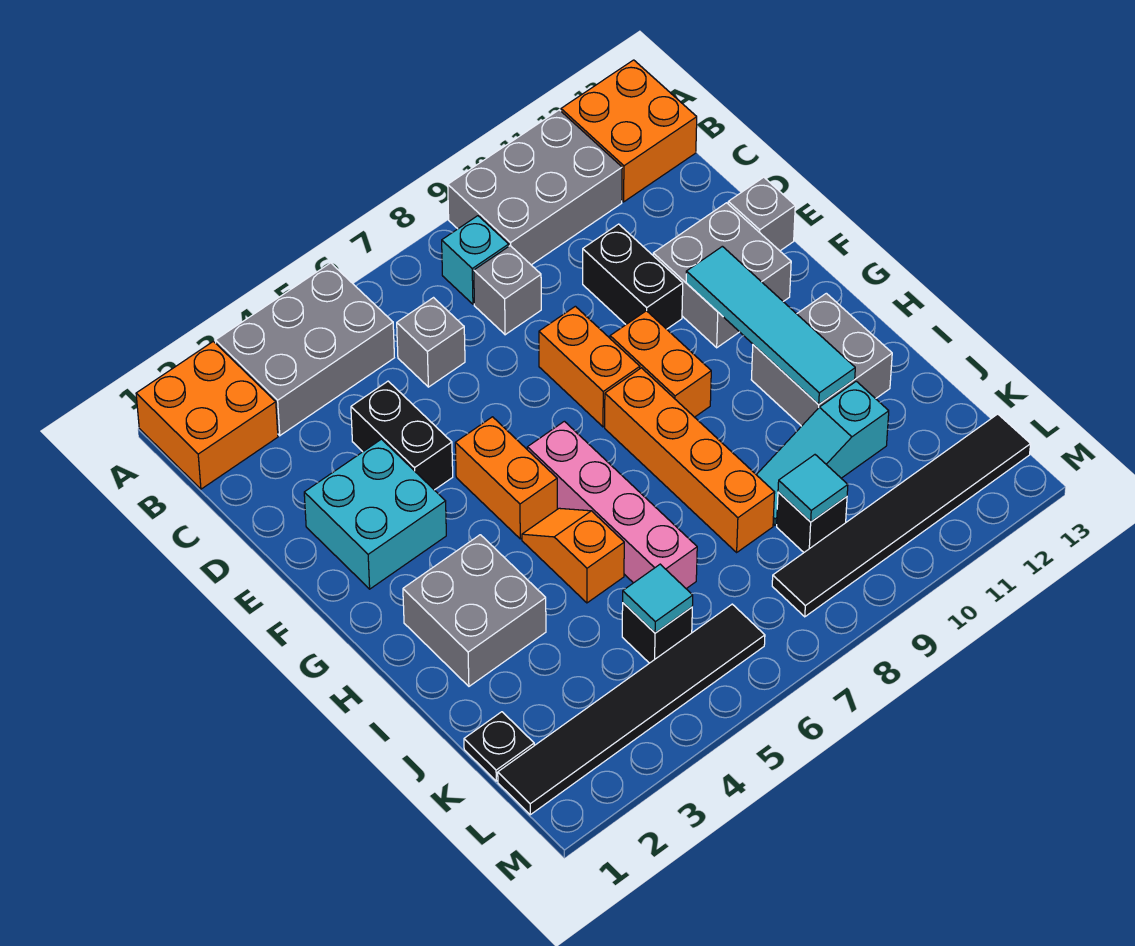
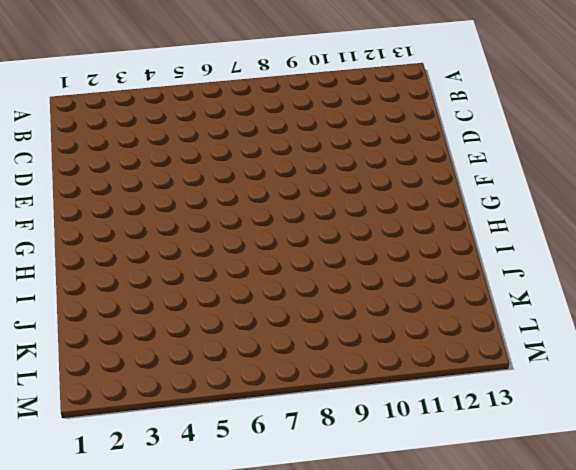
none -> orange brick A1:B2 level 1
none -> grey brick A3:B5 level 1
none -> grey brick A9:B11 level 1

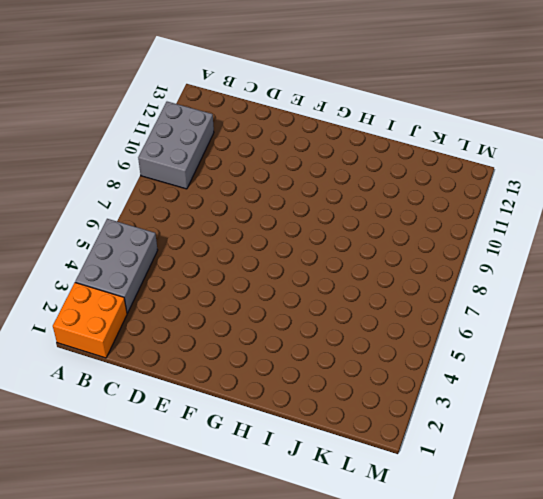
none -> orange brick A12:B13 level 1
none -> cyan brick B8 level 1
none -> grey brick C6 level 1

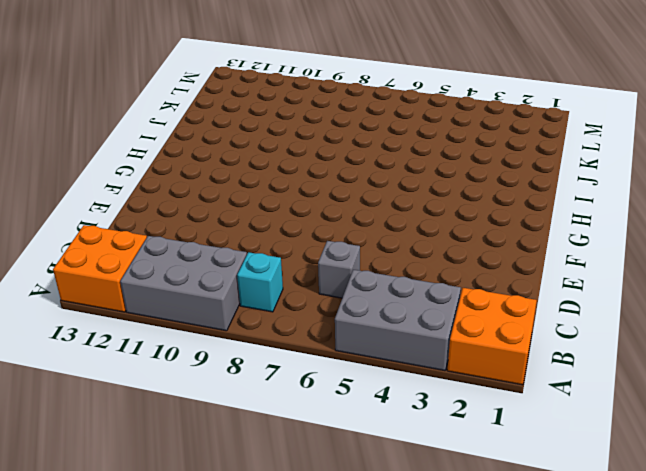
none -> grey brick C8 level 1
none -> black brick D4:E4 level 1
none -> black brick D10:E10 level 1

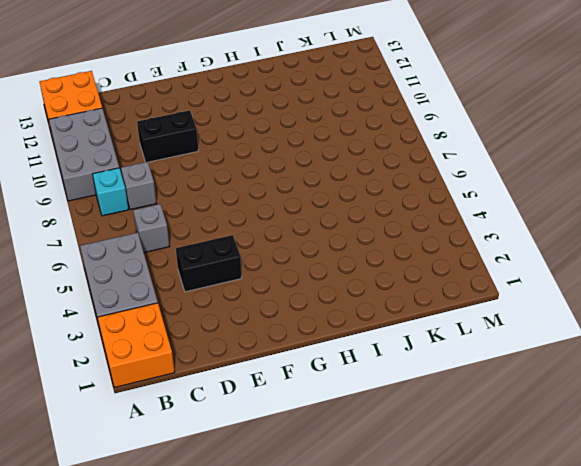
none -> cyan brick E2:F3 level 1
none -> orange brick E8:F8 level 1
none -> grey brick E11:F12 level 1

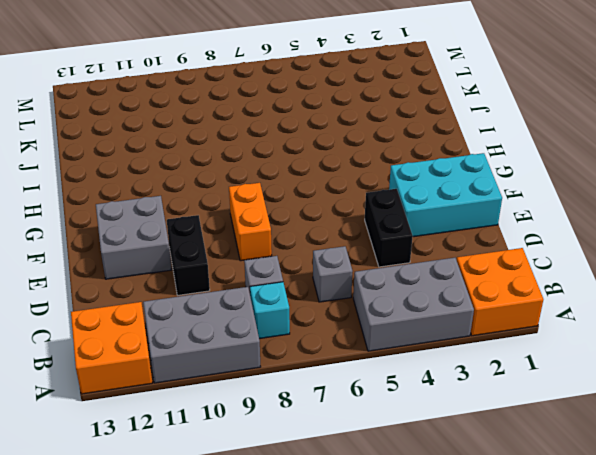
cyan brick E1:F3 level 1 -> cyan brick E2:F3 level 1
none -> grey brick E13 level 1
none -> orange brick F5:G5 level 1
none -> orange brick F9:G9 level 1

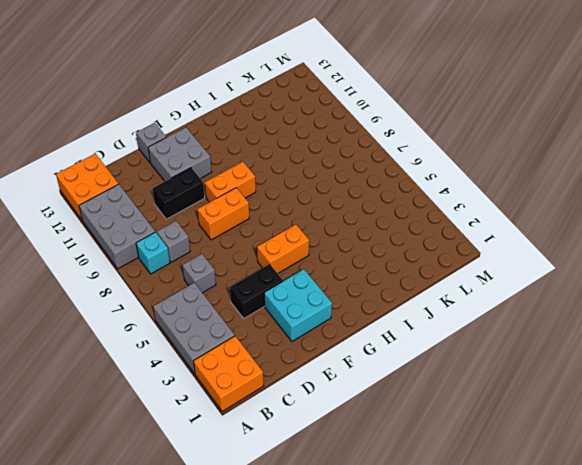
none -> pink brick G6:J6 level 1
none -> orange brick G8:J8 level 1
none -> grey brick H2:I3 level 1

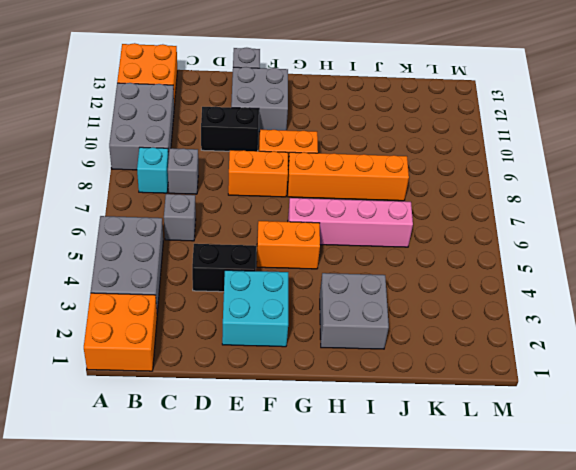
none -> orange slope H5:I5 level 1 top I
none -> grey brick H11:I12 level 1
none -> cyan slope J9:J11 level 1 top 11

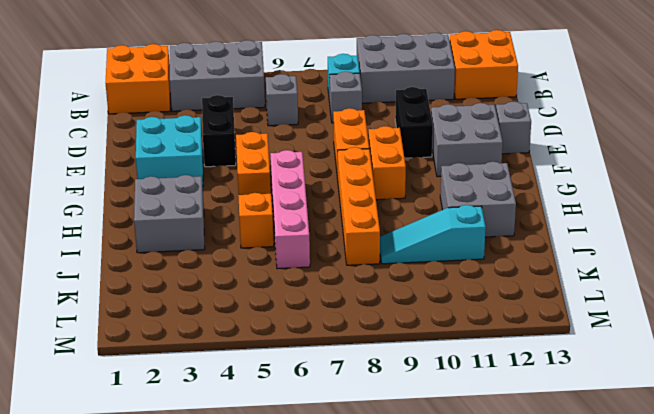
none -> black plate K1 level 1
none -> black brick K5 level 1
none -> black brick K9 level 1

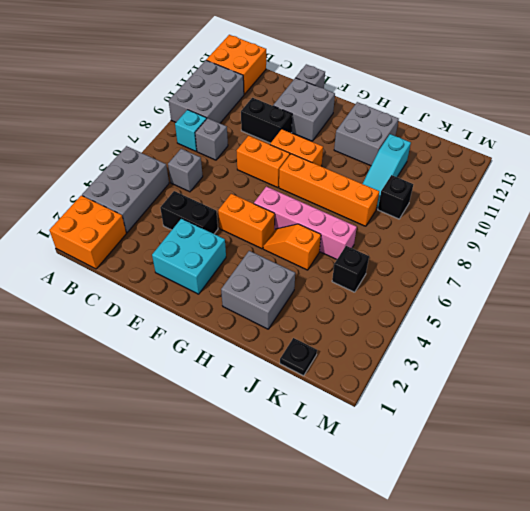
none -> black tile L1:L6 level 1
none -> black tile L8:L13 level 1
none -> cyan tile F11:I11 level 2

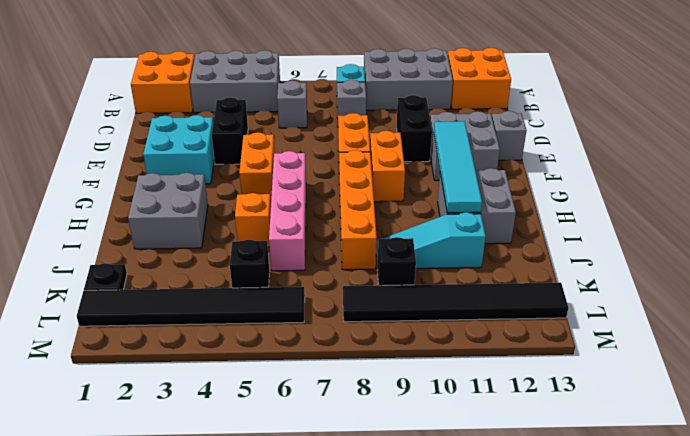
none -> cyan tile K5 level 2
none -> cyan tile K9 level 2

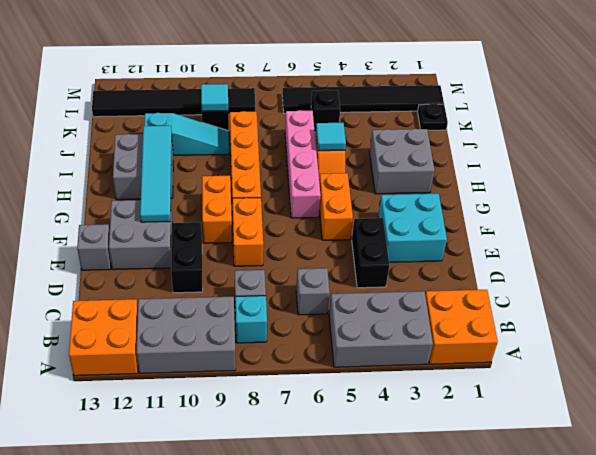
cyan tile I5 level 2 -> cyan tile K5 level 2

